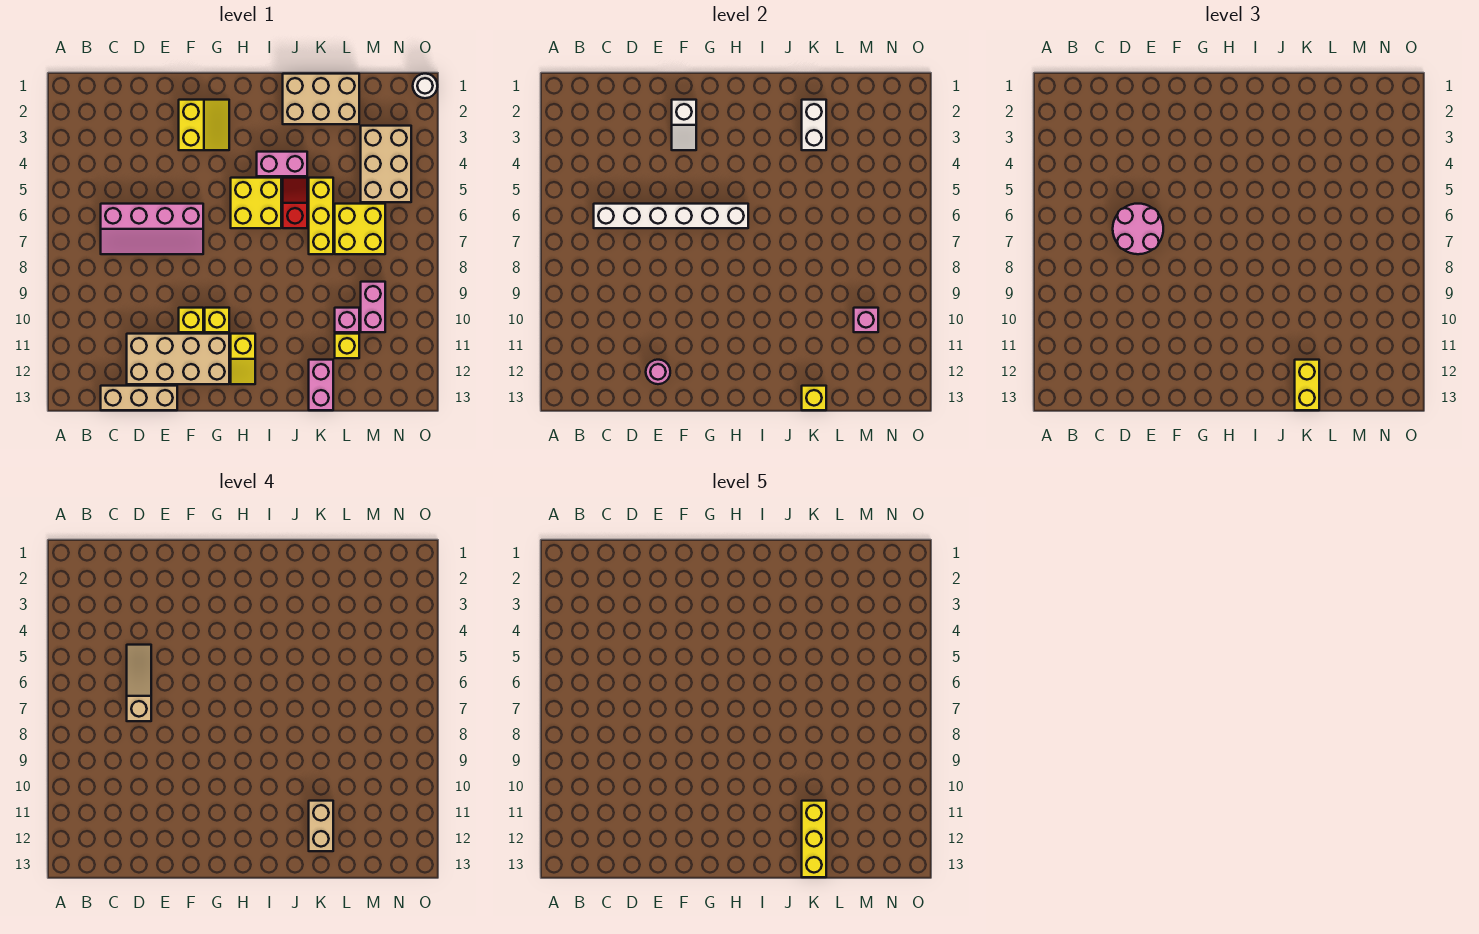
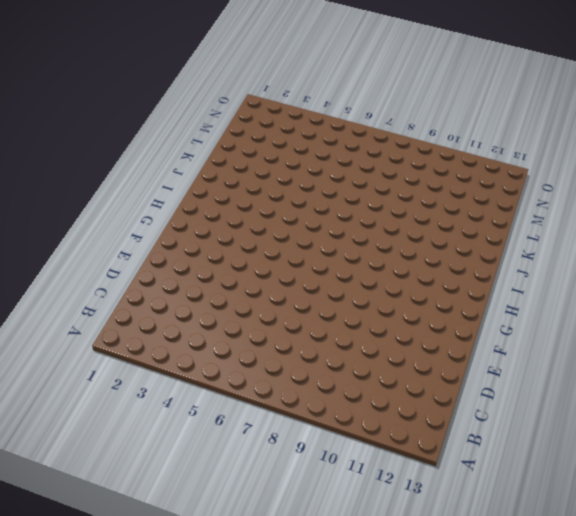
none -> pink slope C6:F7 level 1 top 6
none -> tan brick C13:E13 level 1
none -> tan brick D11:G12 level 1
none -> yellow slope F2:G3 level 1 top F

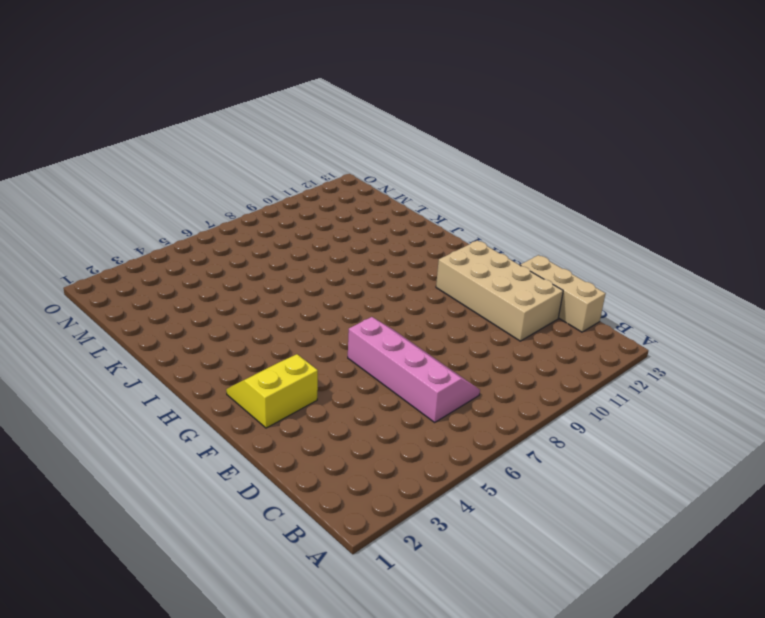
none -> yellow brick F10 level 1
none -> yellow brick G10 level 1
none -> yellow brick H5:I6 level 1
none -> yellow slope H11:H12 level 1 top 11

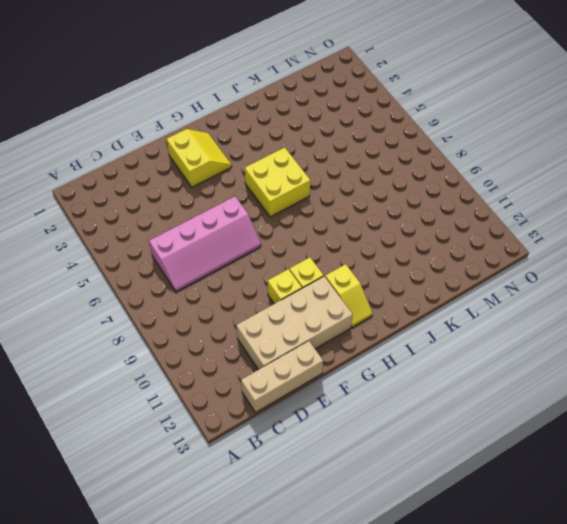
none -> pink brick I4:J4 level 1
none -> tan brick J1:L2 level 1
none -> red slope J5:J6 level 1 top 6
none -> yellow brick K5:K7 level 1

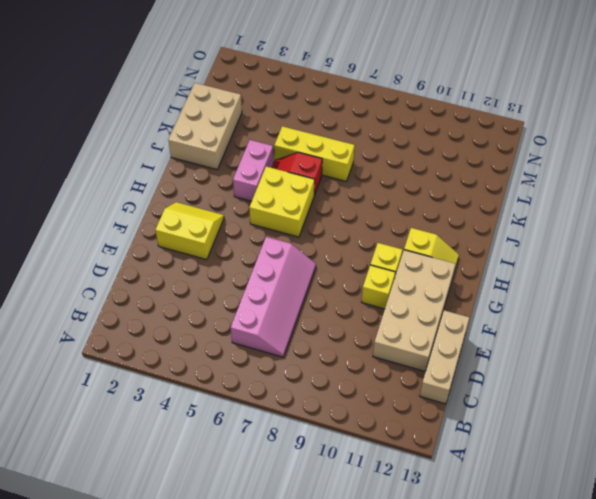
none -> pink brick K12:K13 level 1
none -> yellow brick L6:M7 level 1
none -> pink brick L10 level 1
none -> yellow brick L11 level 1

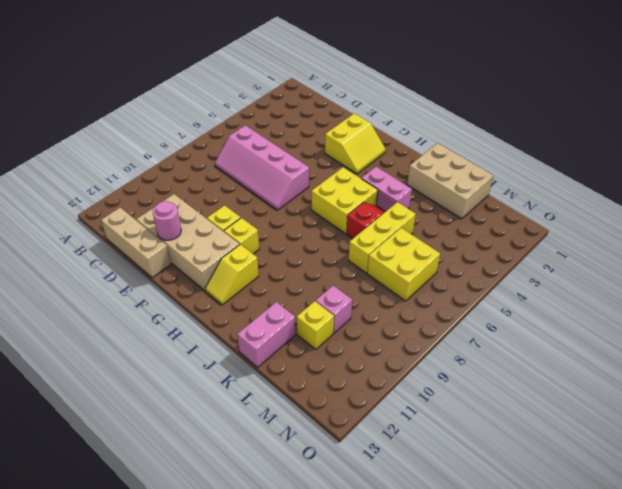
none -> tan brick M3:N5 level 1
none -> pink brick M9:M10 level 1
none -> white round brick O1 level 1
none -> white brick C6:H6 level 2

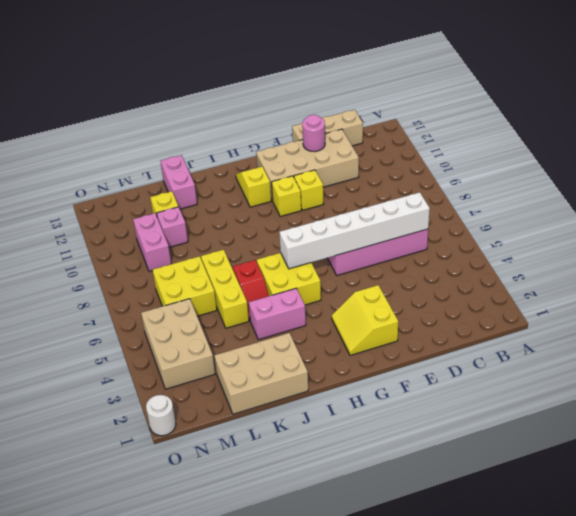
none -> white slope F2:F3 level 2 top 2
none -> white brick K2:K3 level 2
none -> yellow brick K13 level 2
none -> pink brick M10 level 2

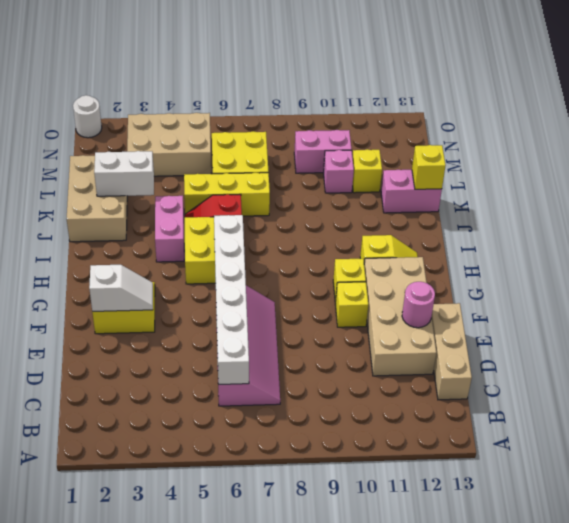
none -> pink brick M10 level 2
none -> pink round brick D6:E7 level 3
none -> yellow brick K12:K13 level 3
none -> tan slope D5:D7 level 4 top 7

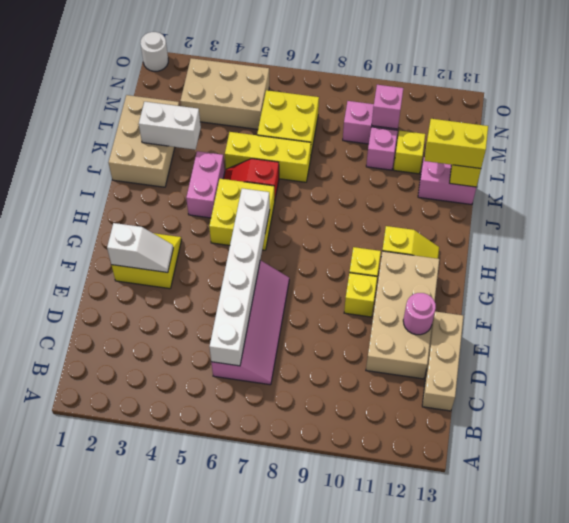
none -> pink round brick D6:E7 level 3
none -> tan slope D5:D7 level 4 top 7
none -> tan brick K11:K12 level 4
none -> yellow brick K11:K13 level 5

